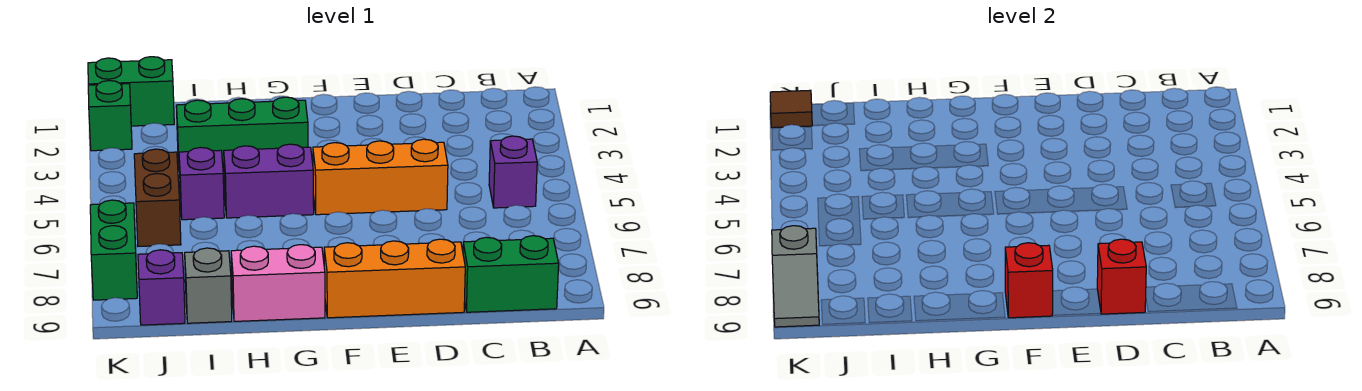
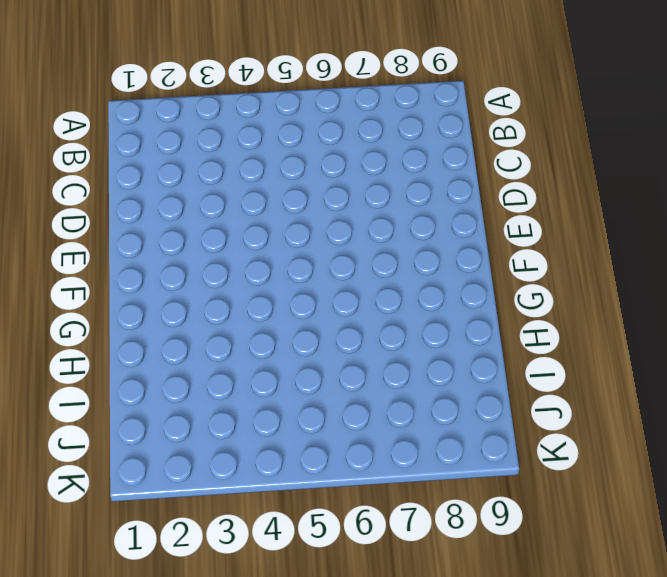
none -> purple brick B5 level 1
none -> green brick B9:C9 level 1
none -> orange brick D5:F5 level 1

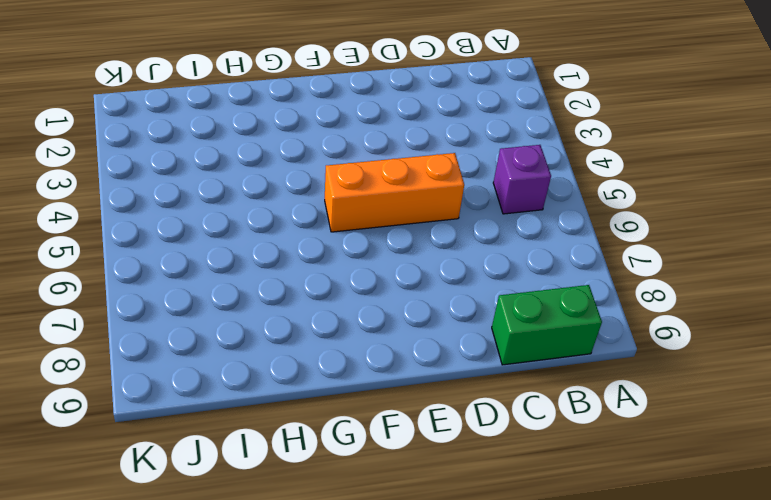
none -> orange brick D9:F9 level 1
none -> green brick G3:I3 level 1
none -> purple brick G5:H5 level 1

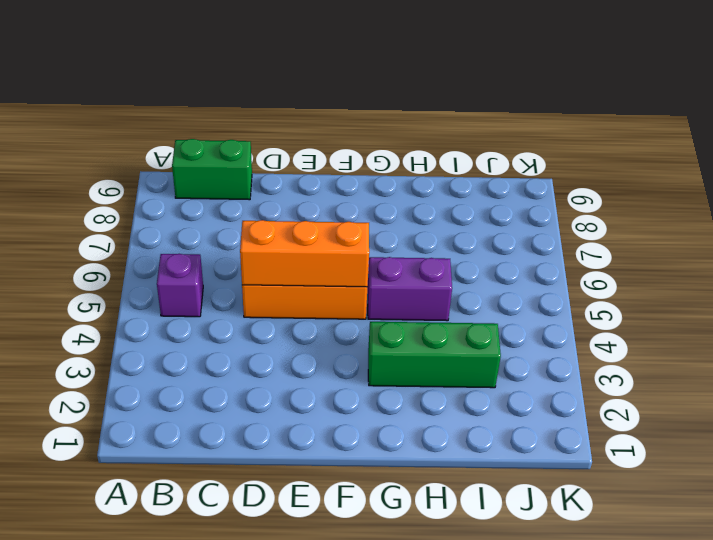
orange brick D5:F5 level 2 -> orange brick D9:F9 level 1
none -> pink brick G9:H9 level 1
none -> purple brick I5 level 1
none -> grey brick I9 level 1

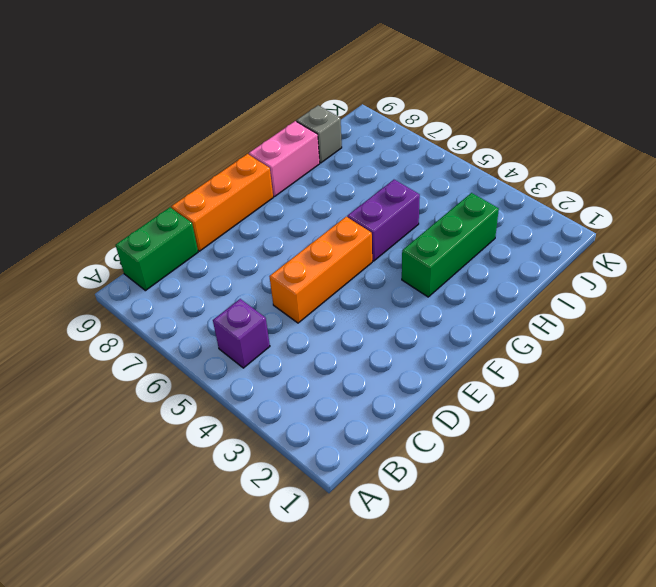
none -> purple brick I5 level 1
none -> green brick J1:K1 level 1
none -> brown brick J5:J6 level 1

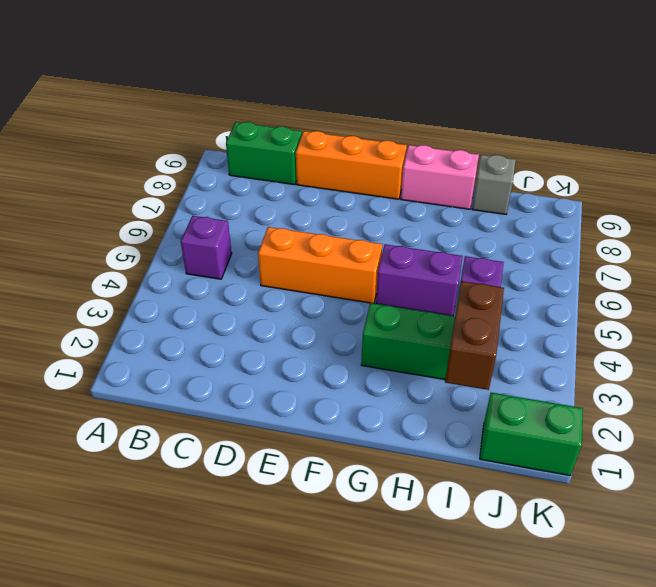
brown brick I2:I3 level 2 -> brown brick J5:J6 level 1
none -> purple brick J9 level 1
none -> green brick K2 level 1
none -> green brick K7:K8 level 1

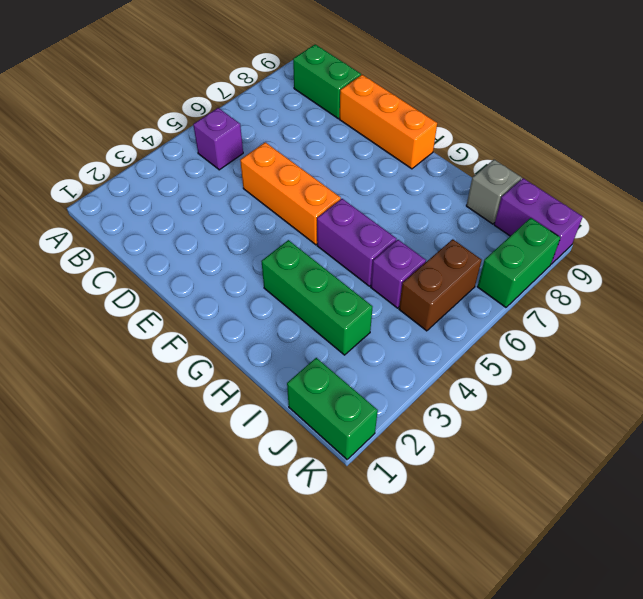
purple brick J9:K9 level 1 -> purple brick J9 level 1
none -> pink brick G9:H9 level 1
none -> green brick K2 level 1
none -> red brick D9 level 2

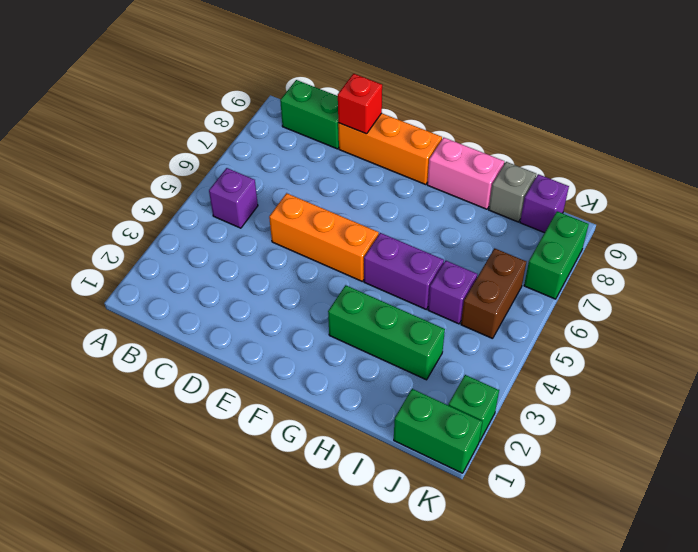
none -> red brick F9 level 2
none -> brown tile K1 level 2
none -> grey slope K8:K9 level 2 top 8

